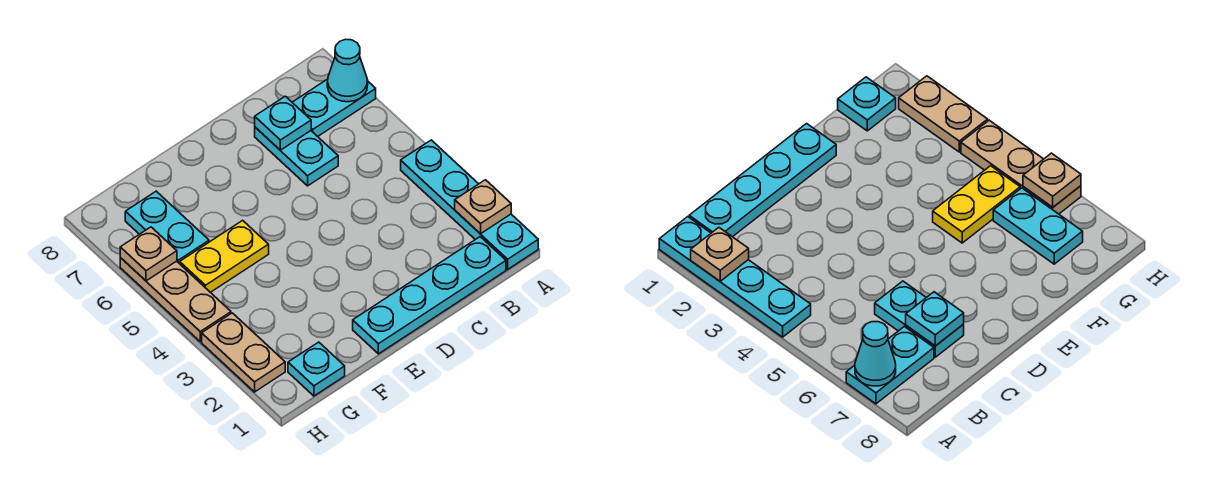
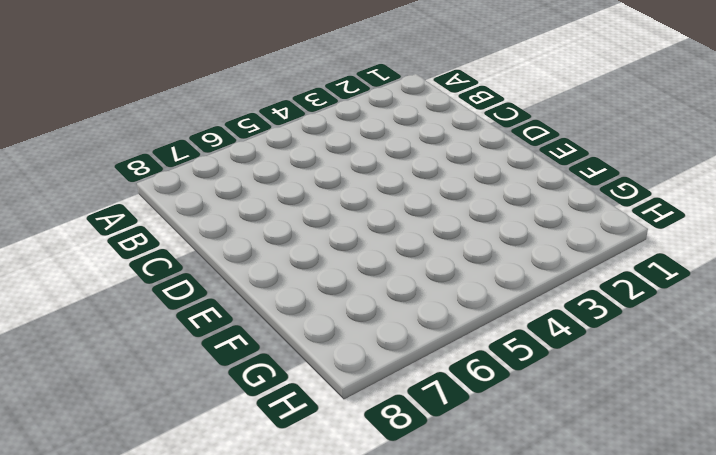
none -> cyan plate A1:A4 level 1
none -> cyan plate A7:B7 level 1
none -> cyan plate B1:E1 level 1

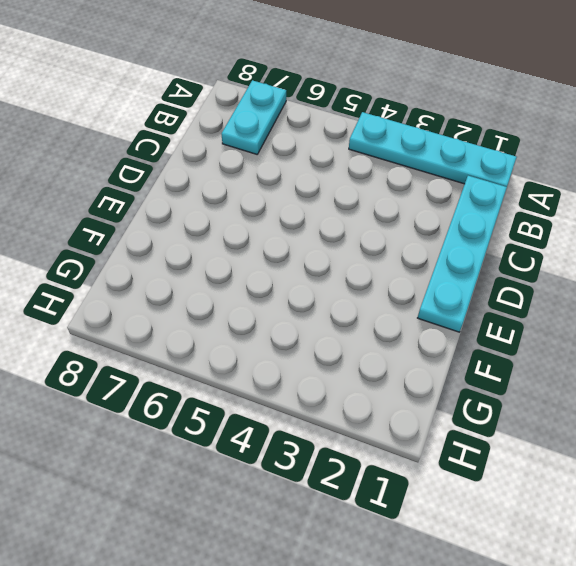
none -> cyan plate C6:C7 level 1
none -> yellow plate F5:G5 level 1
none -> cyan plate G1 level 1

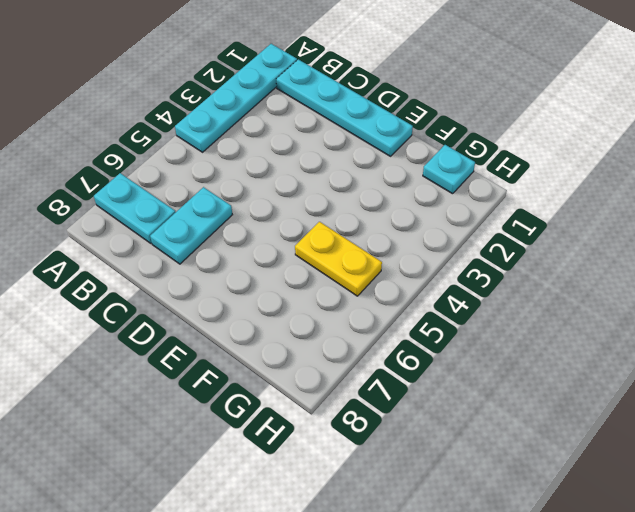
none -> cyan plate G6:G7 level 1
none -> tan plate H2:H3 level 1
none -> tan plate H4:H6 level 1

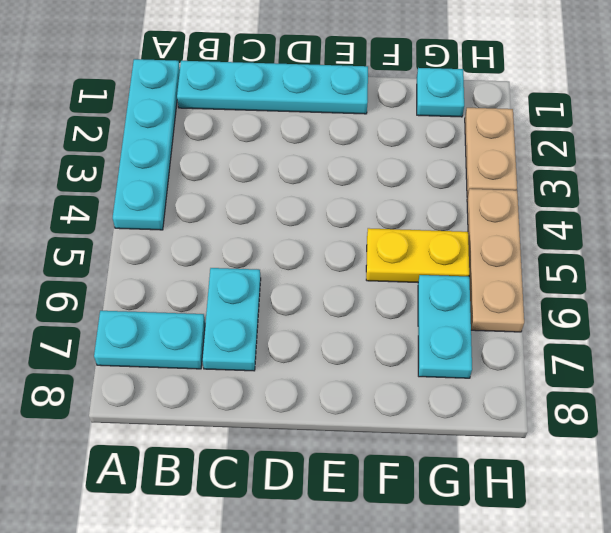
none -> tan plate A2 level 2
none -> cyan cone A7 level 2
none -> cyan plate C7 level 2

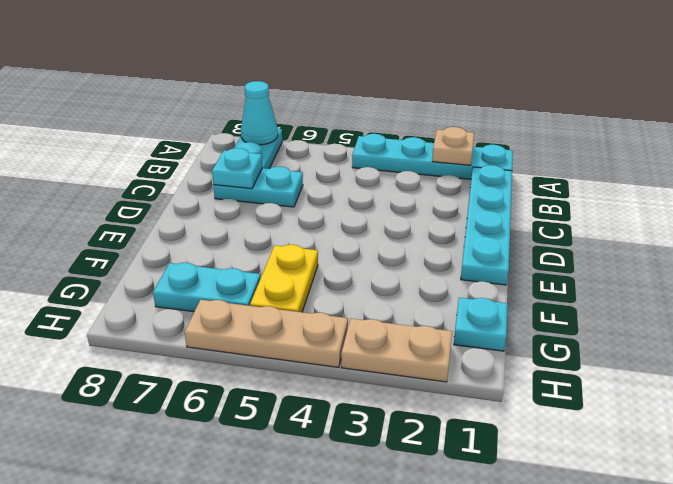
none -> tan plate H6 level 2

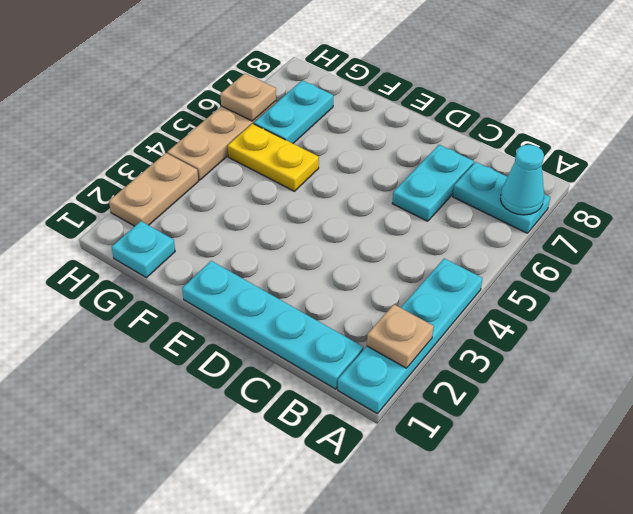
none -> cyan plate C7 level 2

